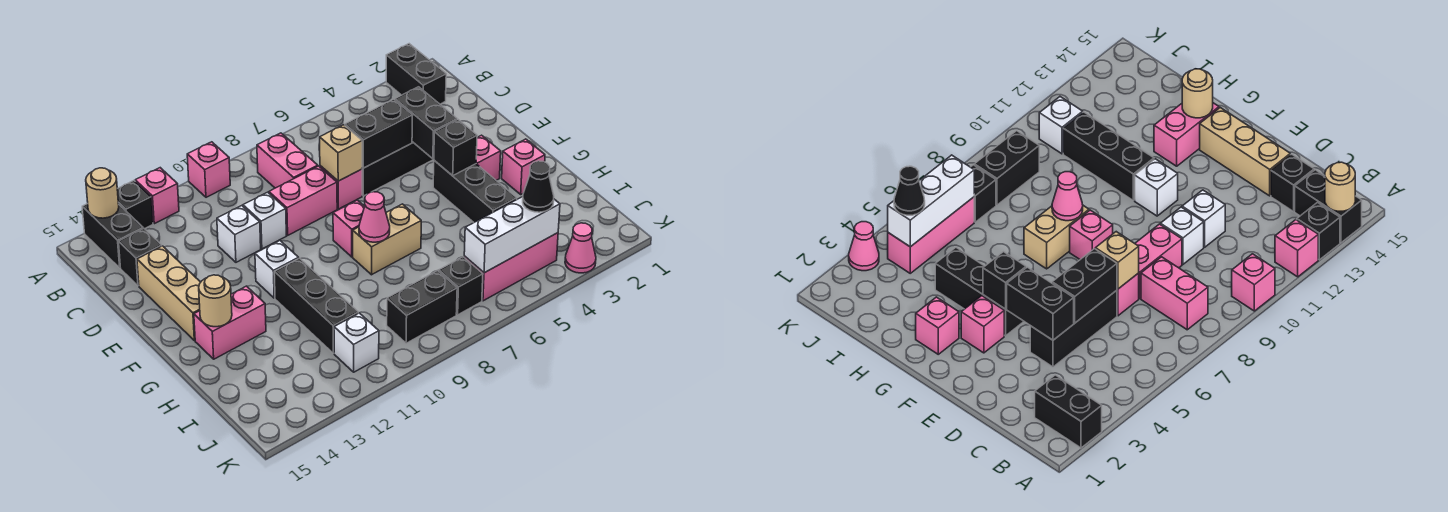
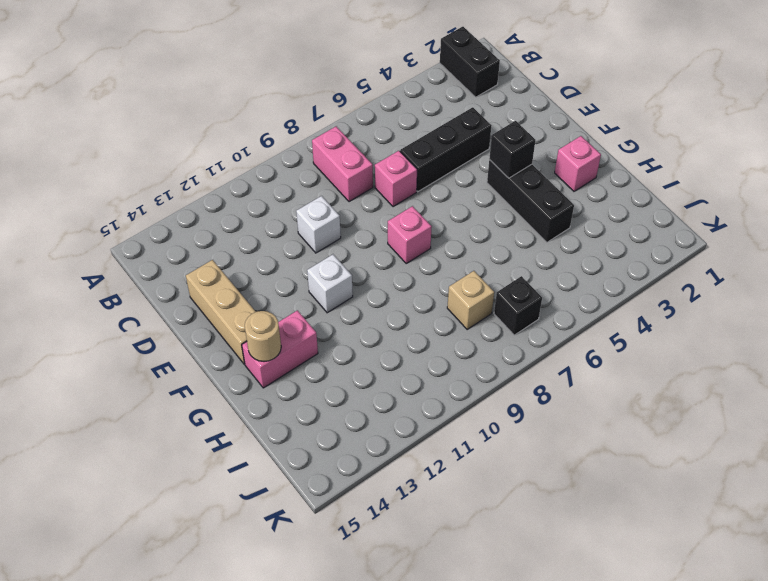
tan brick I8 level 1 -> tan brick D7 level 2
none -> pink brick A10 level 1
none -> pink brick A12 level 1
none -> black brick A13 level 1
none -> black brick A14:B14 level 1

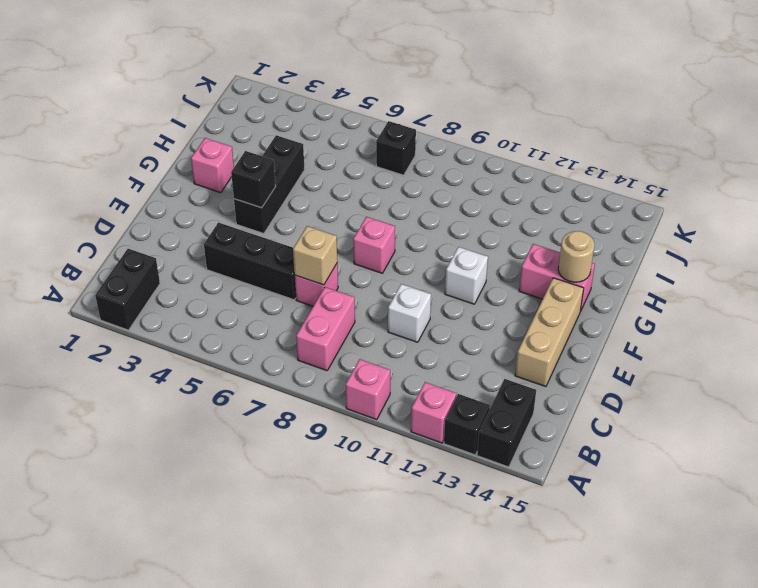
none -> black brick C14 level 1
none -> pink brick D8:D9 level 1
none -> white brick D11 level 1
none -> pink brick F3 level 1

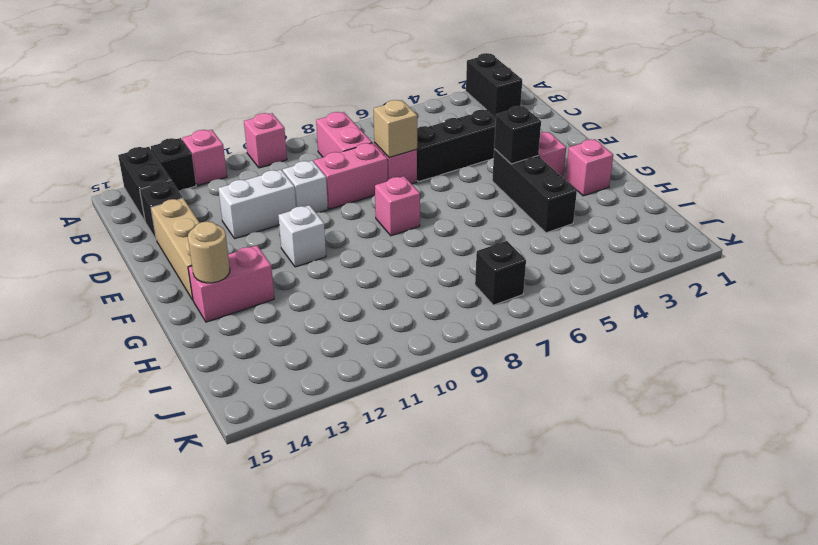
white brick D11:D12 level 1 -> white brick D11 level 1
none -> tan brick G7:G8 level 1
none -> black brick G11:I11 level 1
none -> pink brick J4:J6 level 1
none -> black brick J8:J9 level 1

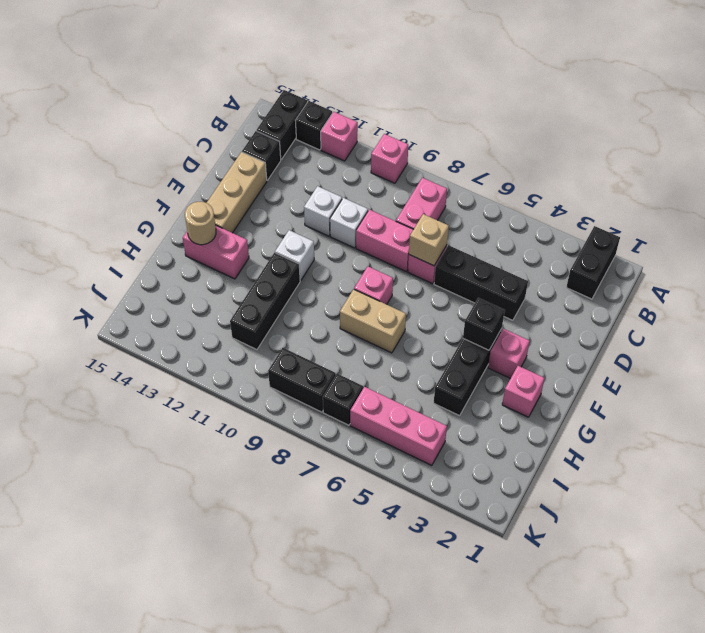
none -> white brick J11 level 1
none -> pink cone K3 level 1
none -> tan round brick A14 level 2
none -> black brick D4:E4 level 2

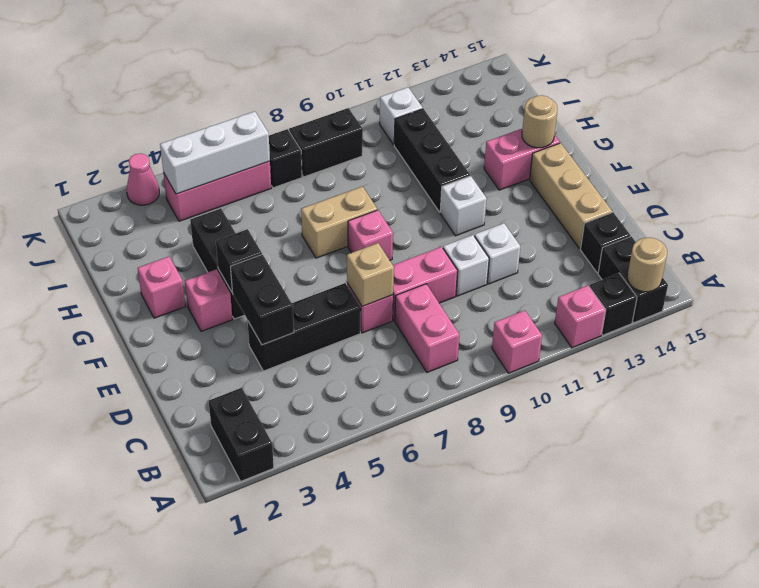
none -> black brick D5:D6 level 2
none -> pink cone G8 level 2
none -> black cone J4 level 3

